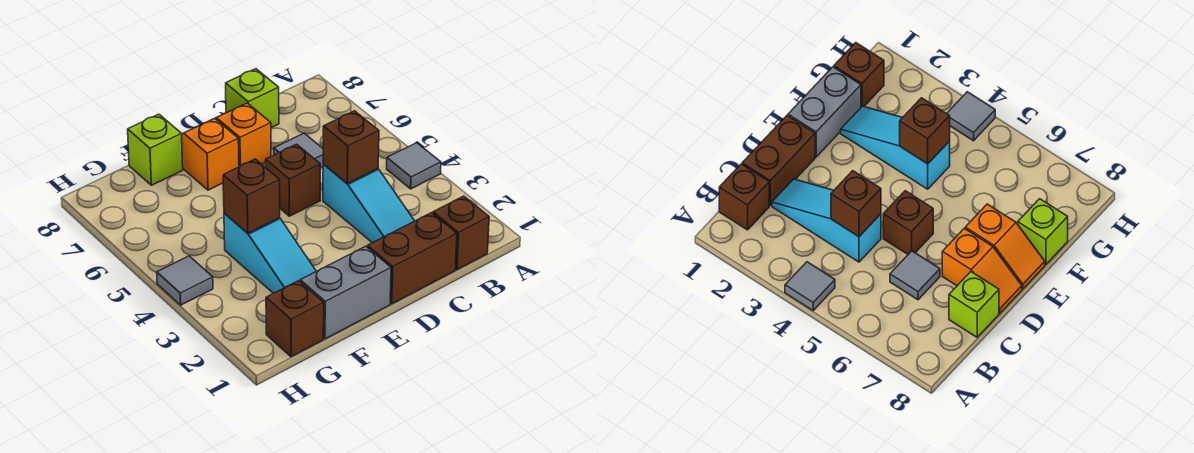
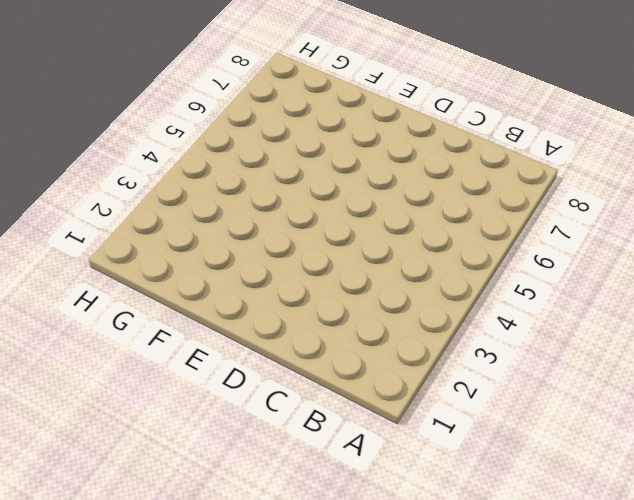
none -> grey tile A4 level 1
none -> brown brick B1 level 1
none -> brown brick C1:D1 level 1

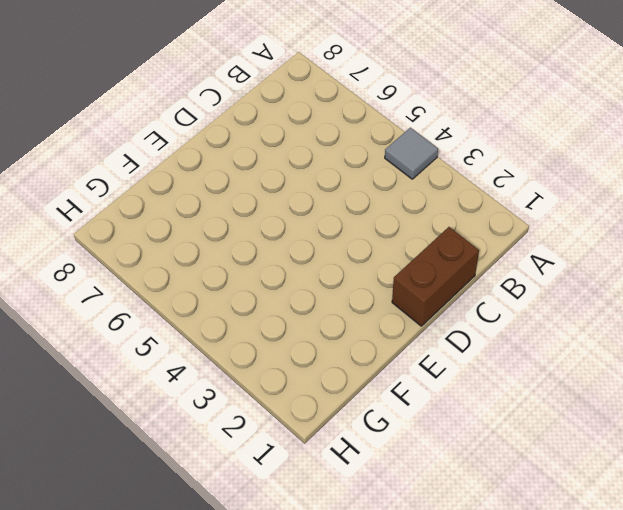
none -> brown brick B1 level 1
none -> cyan slope C2:C4 level 1 top 4
none -> grey tile C6 level 1

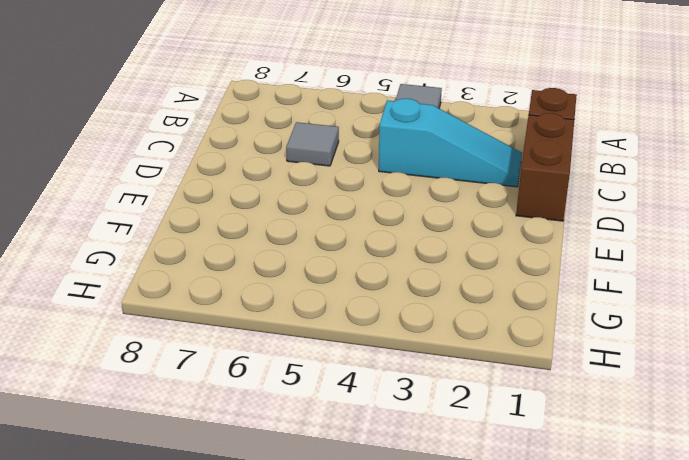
none -> lime brick C8 level 1
none -> brown brick D5 level 1
none -> orange slope D7:D8 level 1 top 7

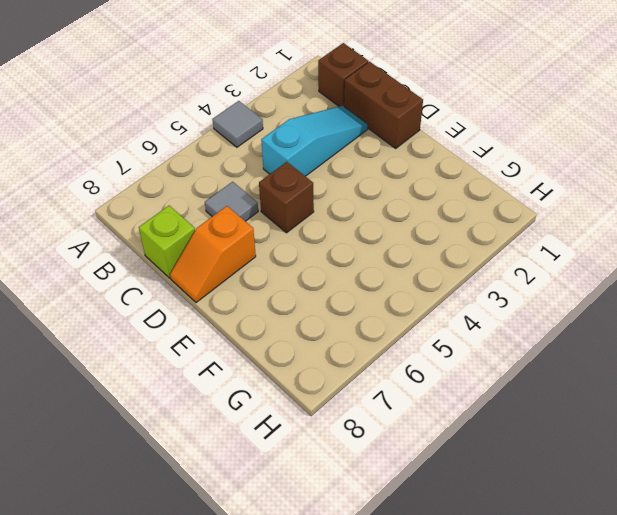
none -> grey brick E1:F1 level 1
none -> orange slope E7:E8 level 1 top 7
none -> cyan slope F2:F4 level 1 top 4

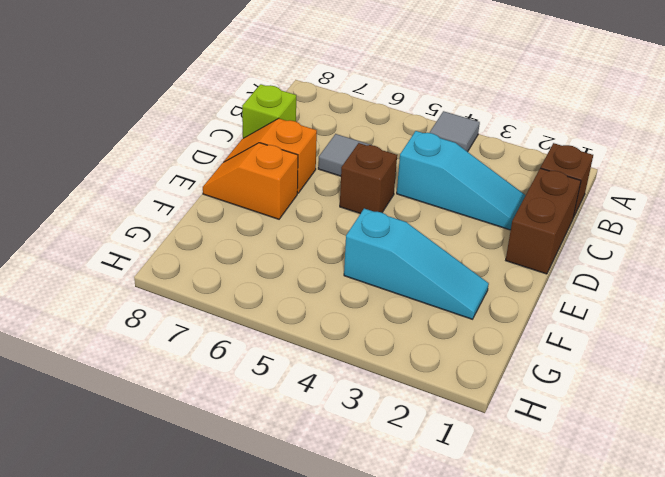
none -> grey brick E1:F1 level 1
none -> lime brick F8 level 1
none -> brown brick G1 level 1

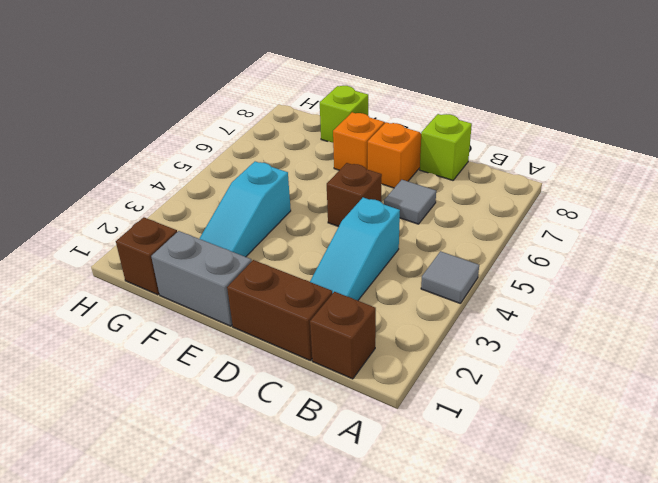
none -> grey tile H4 level 1
none -> brown brick C4 level 2
none -> brown brick F4 level 2

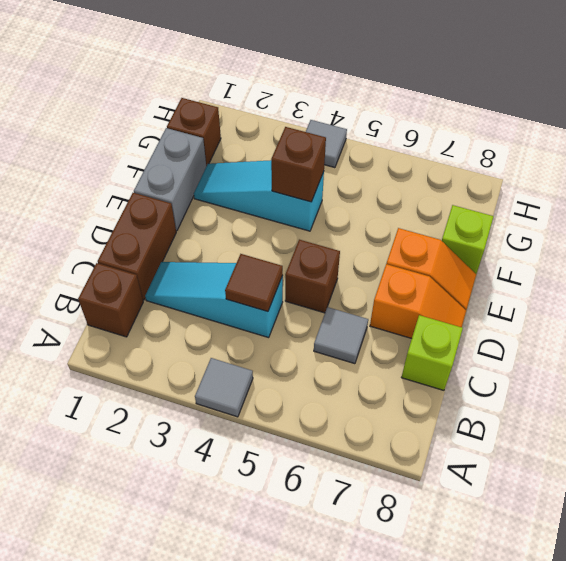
brown tile C4 level 2 -> brown brick C4 level 2

